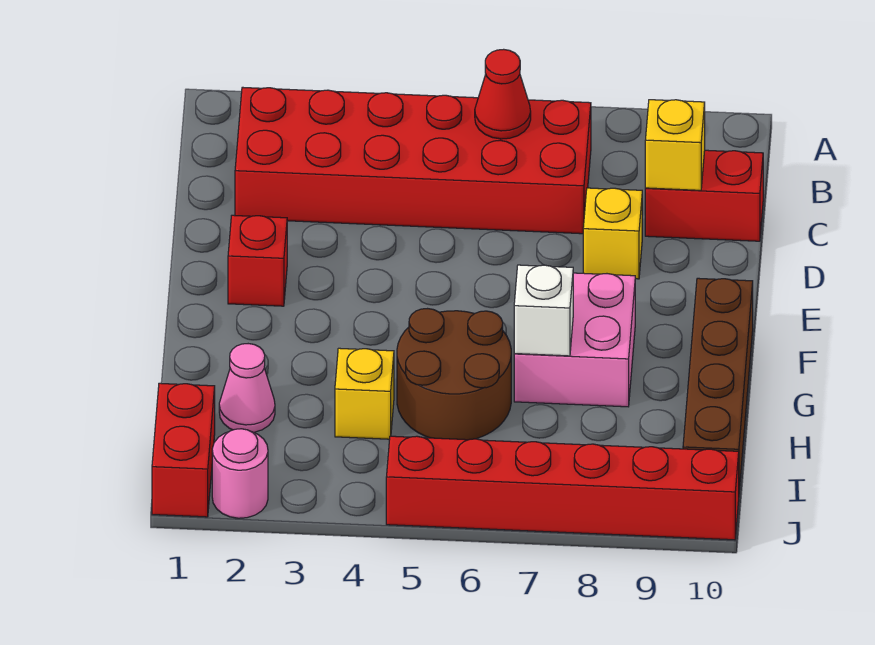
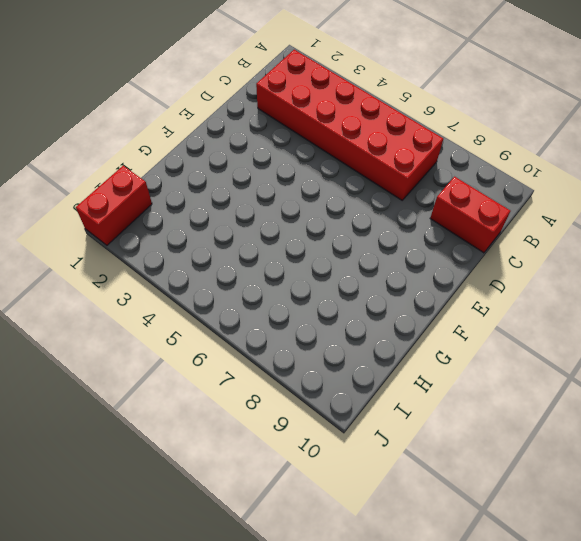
none -> yellow brick D8 level 1
none -> red brick E2 level 1
none -> pink brick F7:G8 level 1

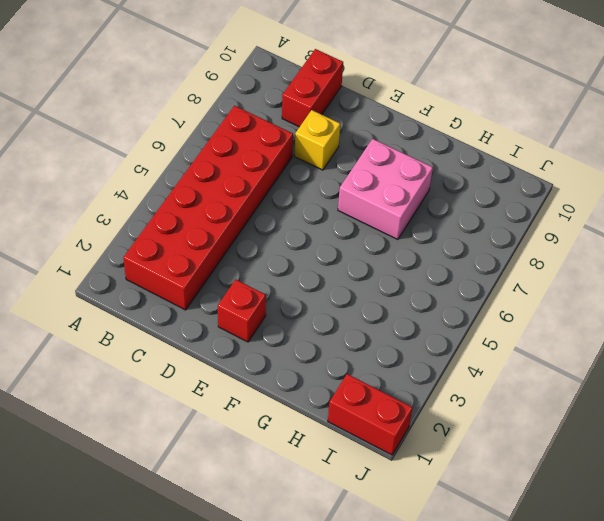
none -> brown brick F10:I10 level 1
none -> brown round brick G5:H6 level 1
none -> pink cone H2 level 1

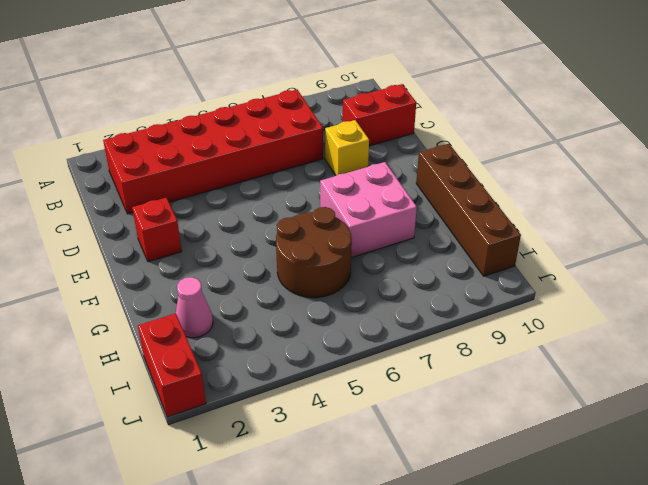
none -> yellow brick H4 level 1
none -> pink round brick J2 level 1
none -> red brick J5:J10 level 1

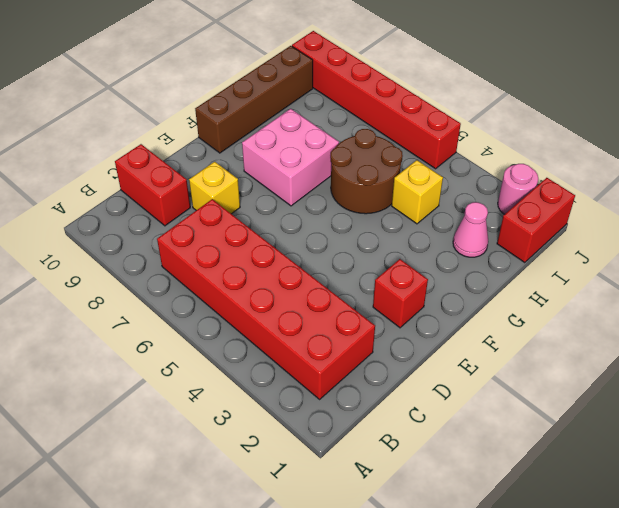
none -> red cone B6 level 2
none -> yellow brick C9 level 2
none -> white brick G7 level 2

